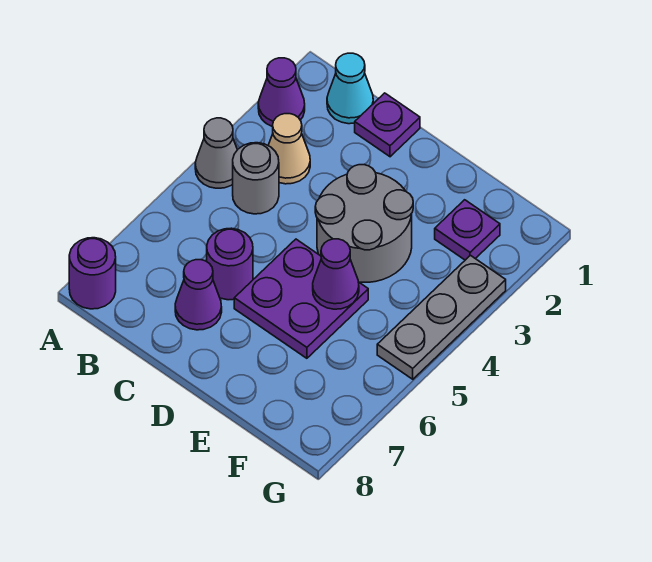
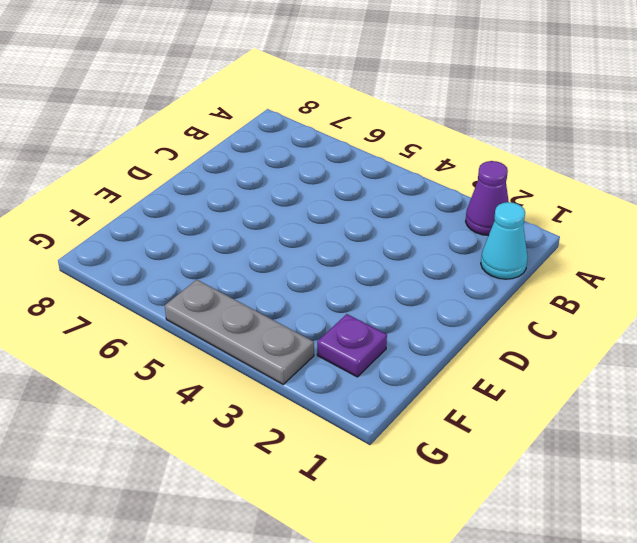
none -> grey cone A4 level 1
none -> purple round brick A8 level 1
none -> tan cone B3 level 1

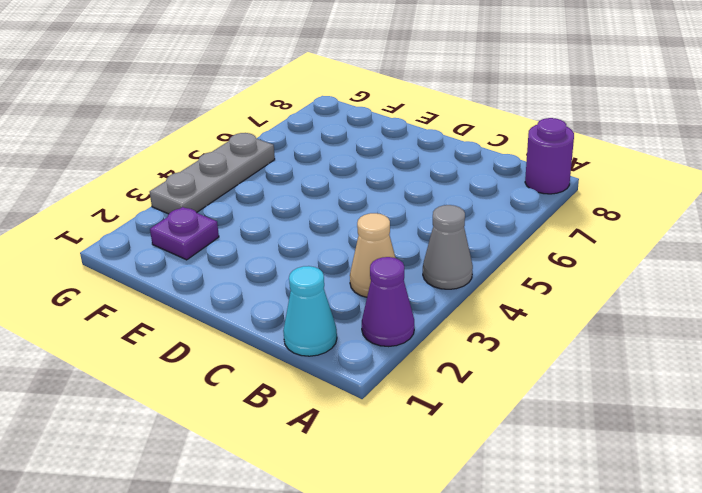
none -> grey round brick B4 level 1
none -> purple plate C1 level 1
none -> purple round brick C6 level 1

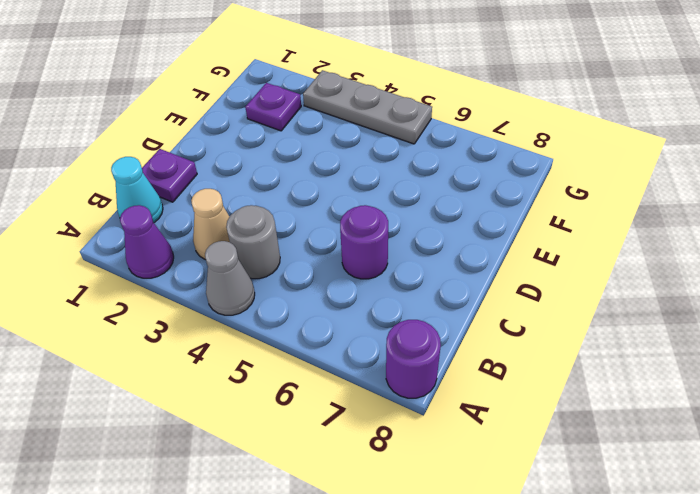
none -> purple cone C7 level 1
none -> grey round brick D3:E4 level 1
none -> purple plate D5:E6 level 1

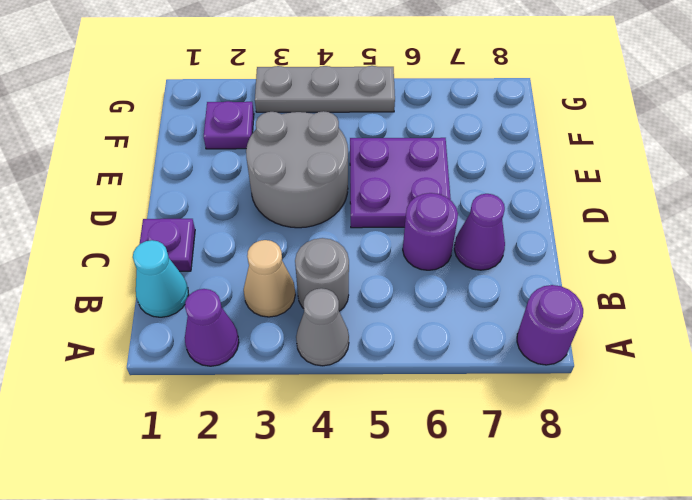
none -> purple cone E5 level 2

